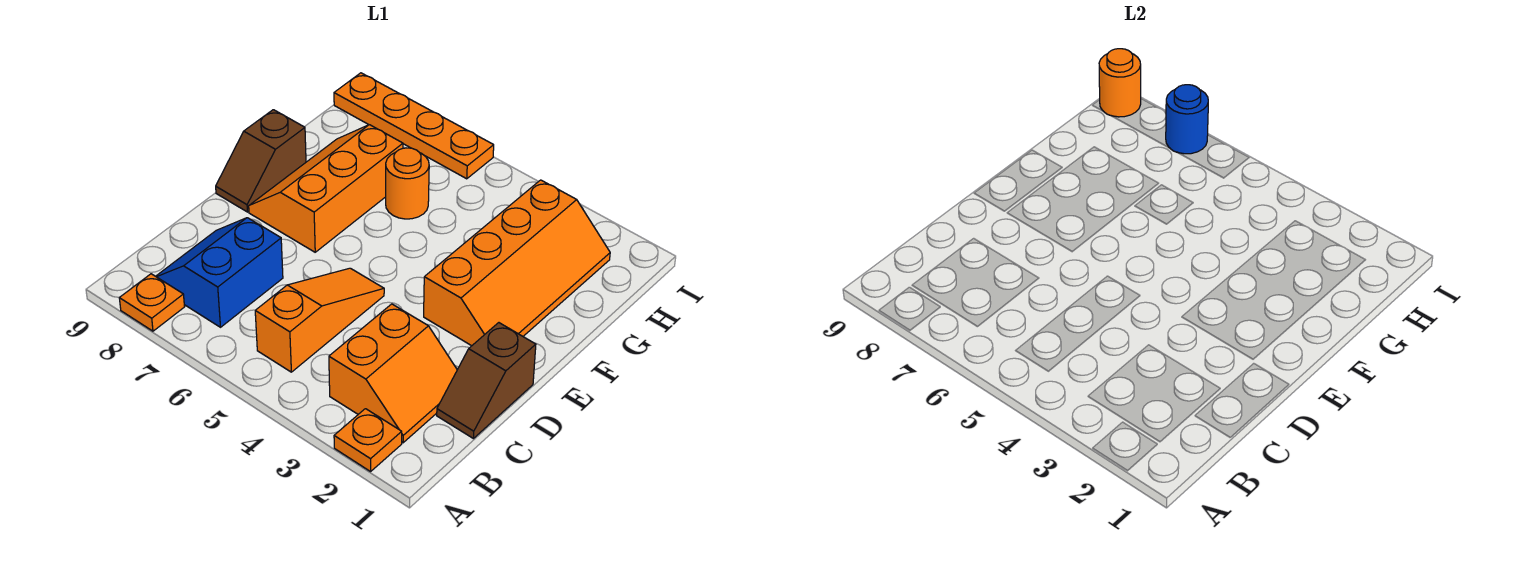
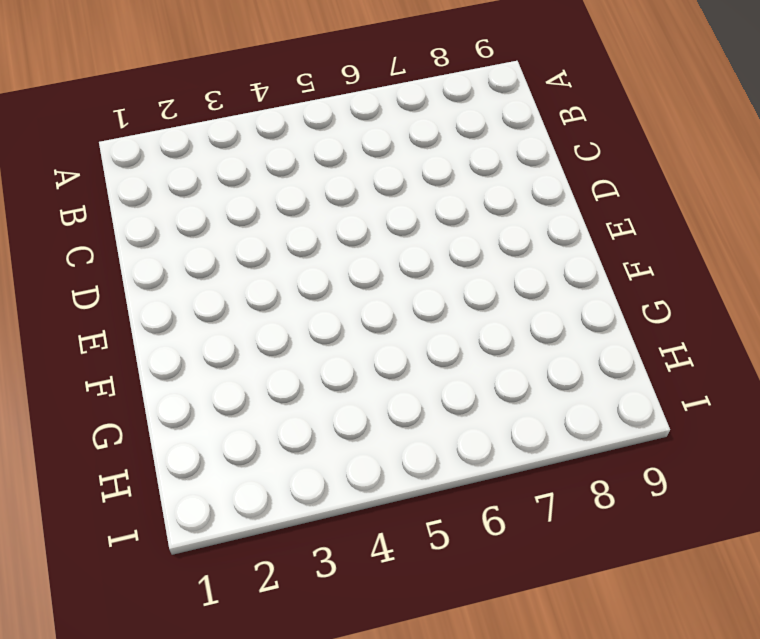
none -> orange plate A2 level 1
none -> orange plate A8 level 1
none -> orange slope B2:C3 level 1 top 3

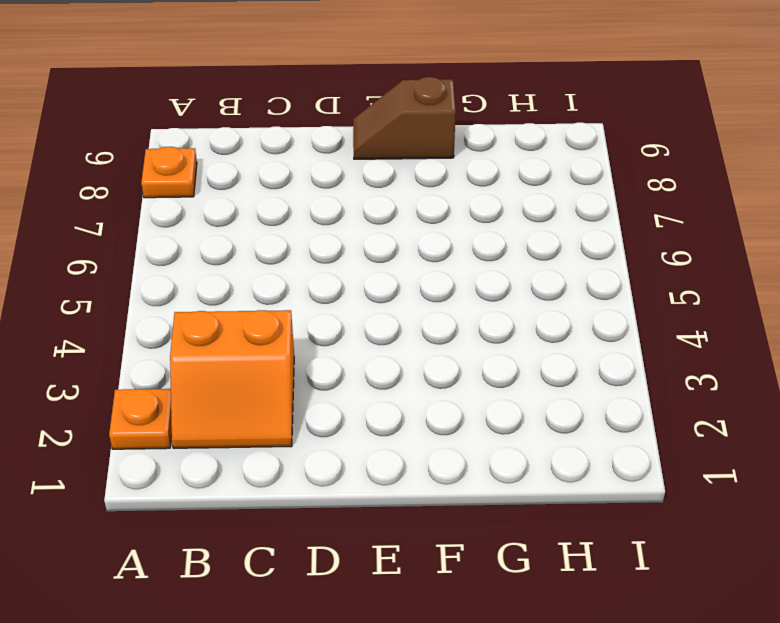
none -> orange slope B5:D5 level 1 top B
none -> blue slope B7:C8 level 1 top 7
none -> brown slope C1:D1 level 1 top D

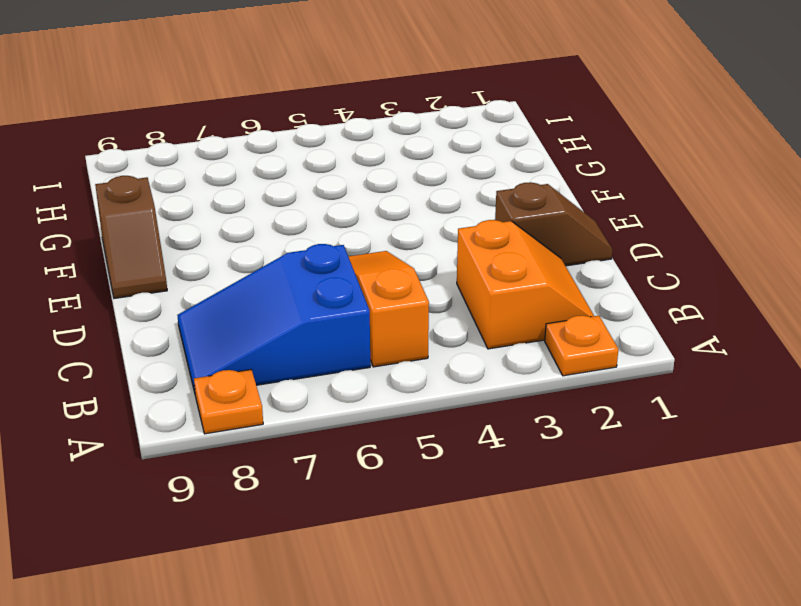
blue slope B6:C8 level 1 top 6 -> blue slope B7:C8 level 1 top 7
brown slope D1:D2 level 1 top 2 -> brown slope C1:D1 level 1 top D
none -> orange slope E2:H3 level 1 top 3
none -> orange slope E7:G8 level 1 top 7
none -> orange round brick G6 level 1

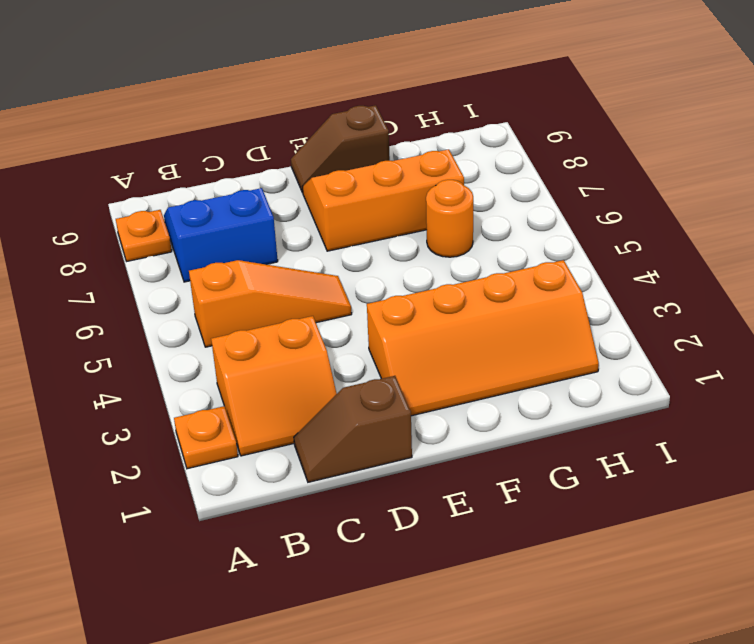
none -> orange plate I6:I9 level 1
none -> blue round brick I7 level 2
none -> orange round brick I9 level 2

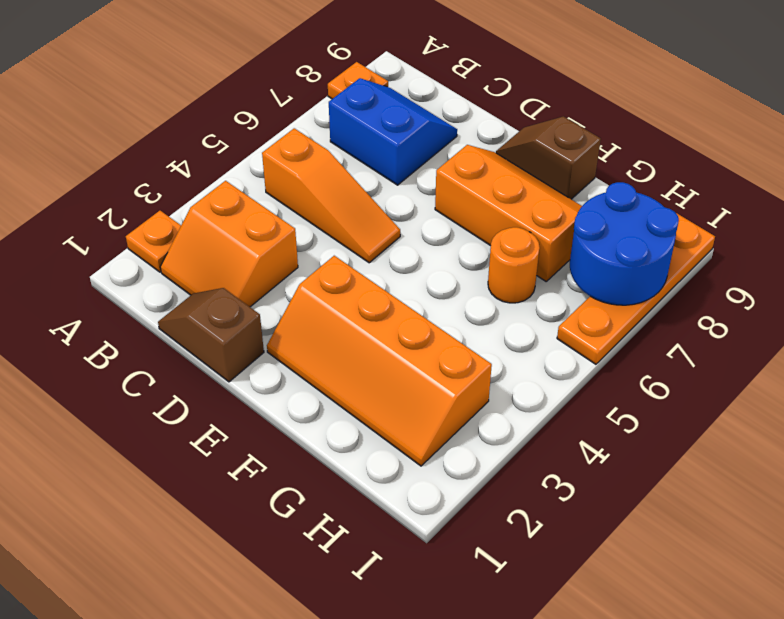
blue round brick H7:I8 level 2 -> blue round brick I7 level 2
none -> orange round brick I9 level 2

